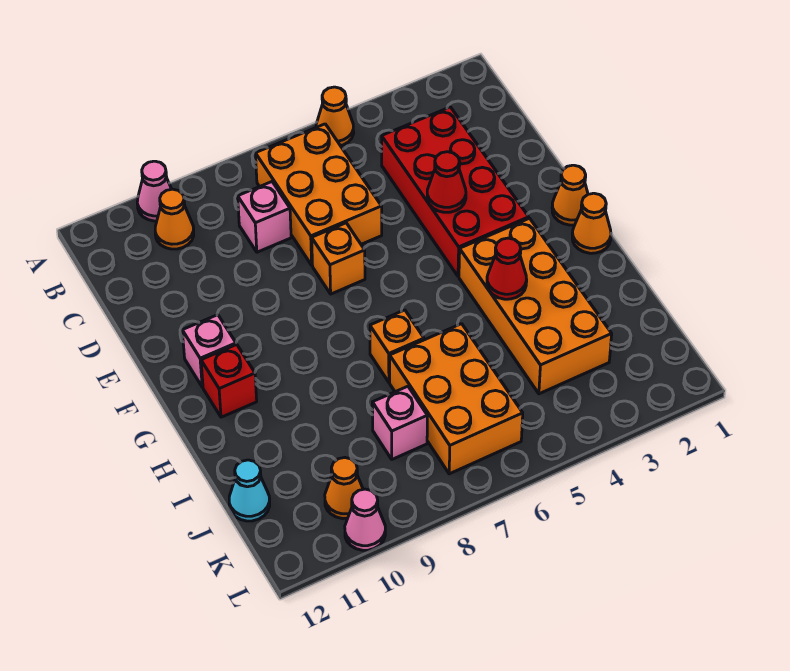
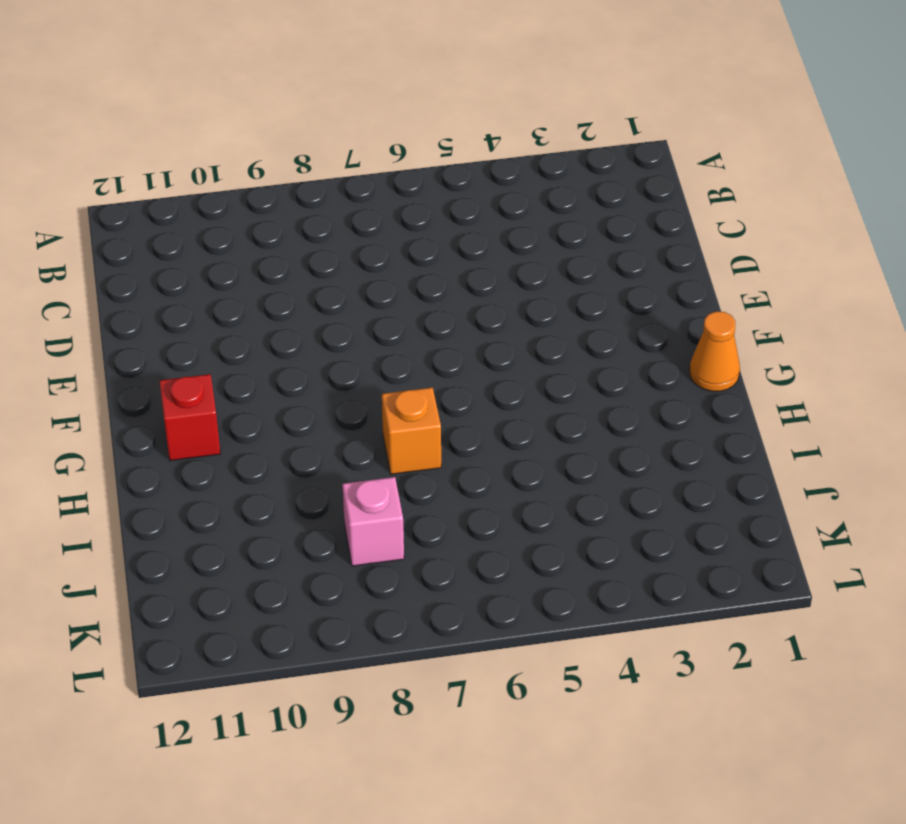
none -> orange cone A5 level 1
none -> pink cone A10 level 1
none -> orange brick B6:D7 level 1

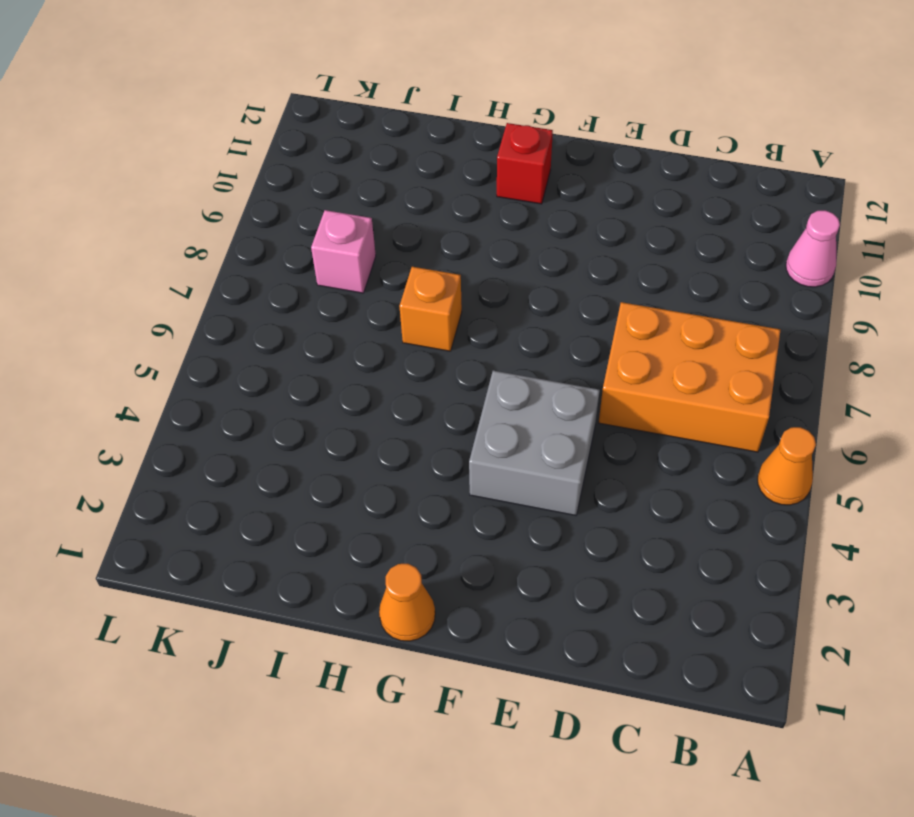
grey brick E4:F5 level 1 -> red brick C3:F4 level 1
none -> orange cone B10 level 1
none -> pink brick C8 level 1
none -> orange brick E7 level 1

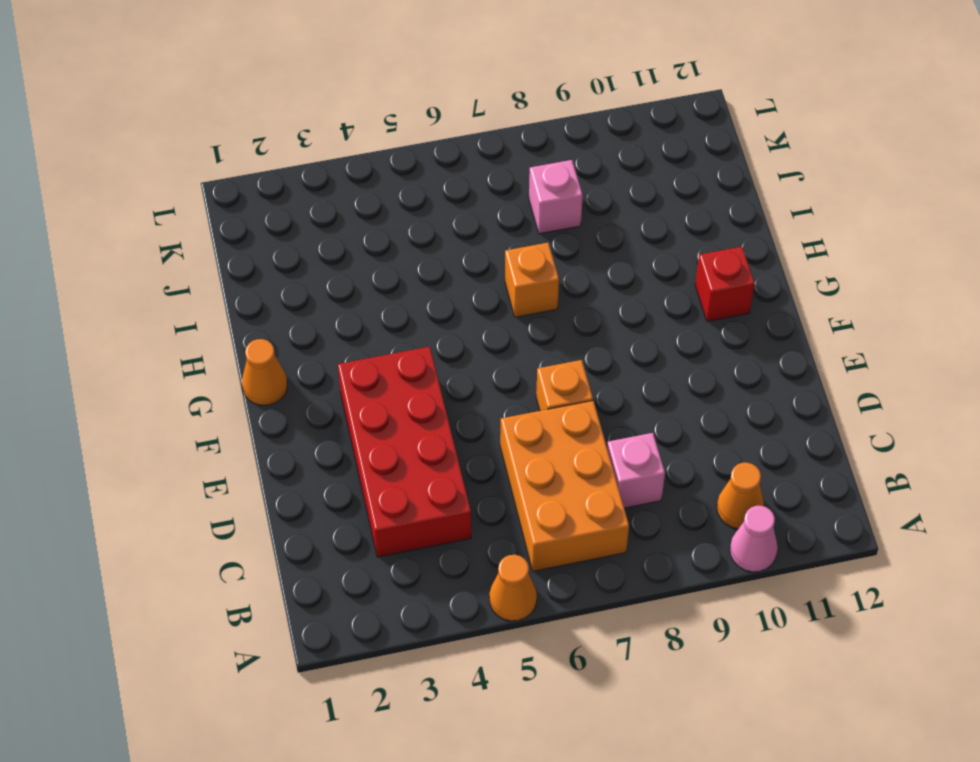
none -> orange cone F1 level 1
none -> pink brick F11 level 1
none -> orange brick G3:J4 level 1

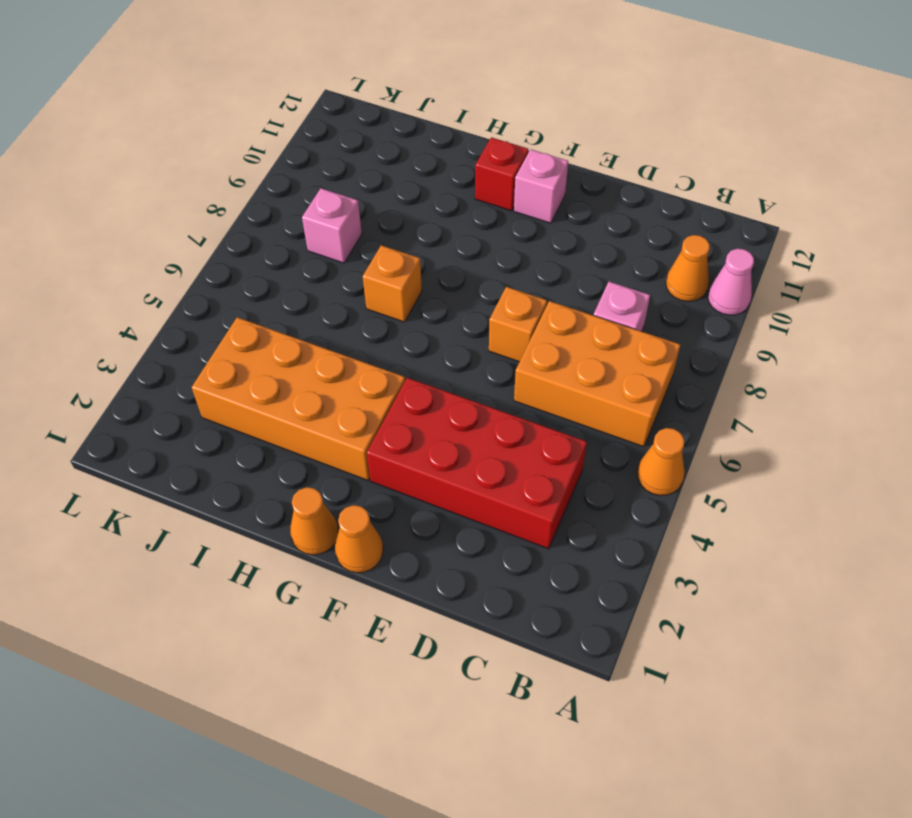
none -> orange brick I6:K7 level 1
none -> cyan cone J12 level 1
none -> orange cone K10 level 1

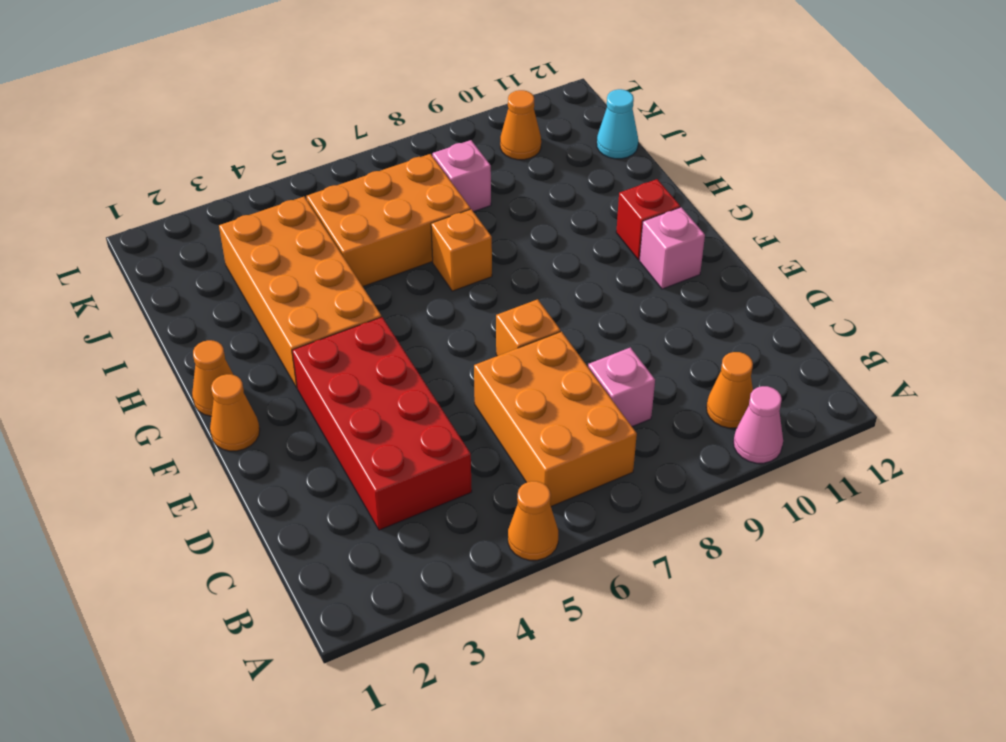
orange brick I5:J7 level 1 -> orange brick I6:K7 level 1
none -> pink cone L10 level 1
none -> red cone E4 level 2
none -> red cone H4 level 2

